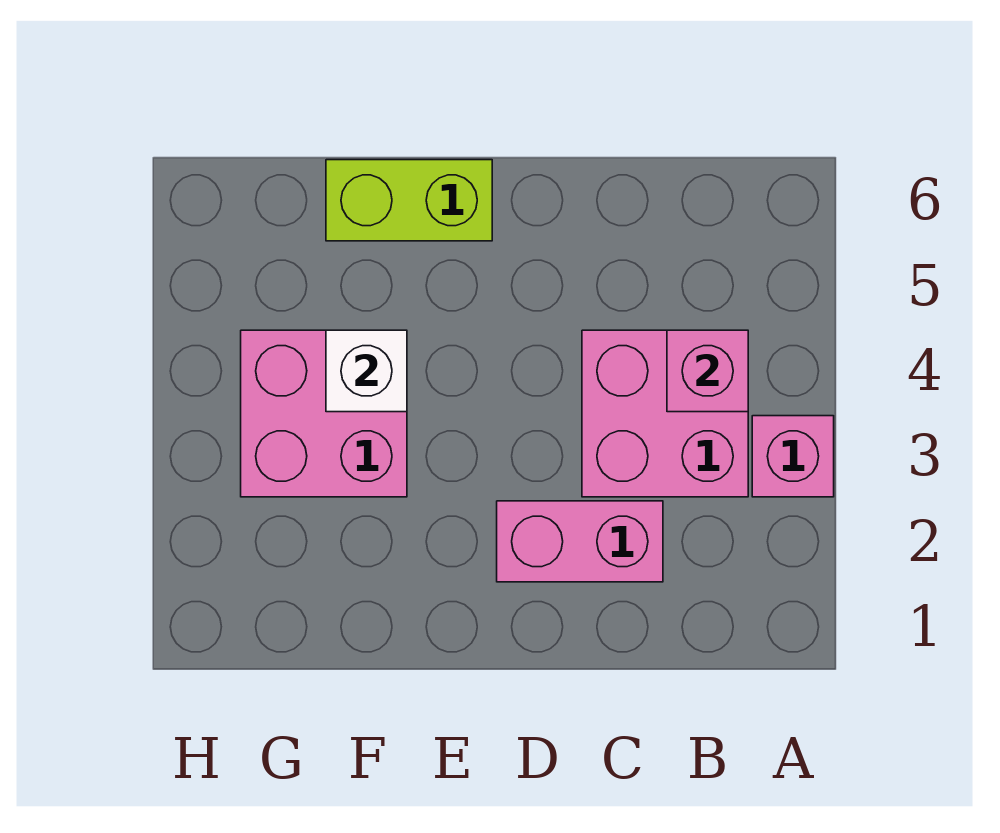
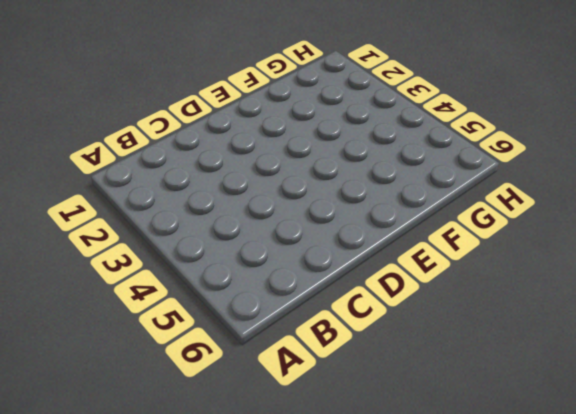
none -> pink brick A3 level 1
none -> pink brick B3:C4 level 1

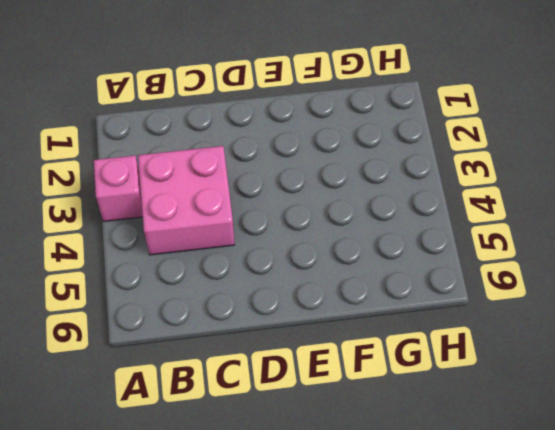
none -> pink brick C2:D2 level 1
none -> lime brick E6:F6 level 1

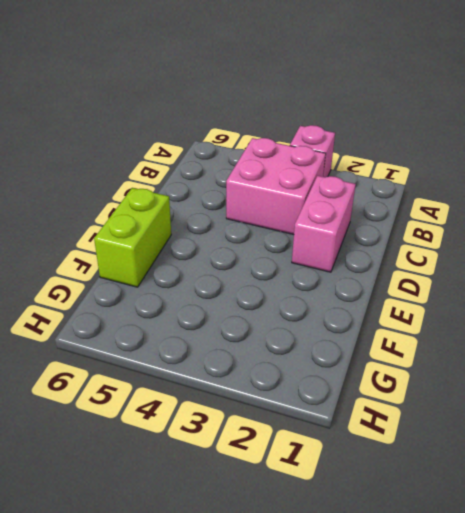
none -> pink brick F3:G4 level 1
none -> pink brick B4 level 2

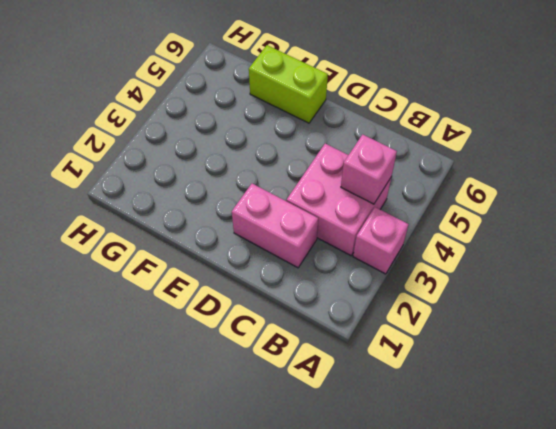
none -> pink brick F3:G4 level 1
none -> white brick F4 level 2

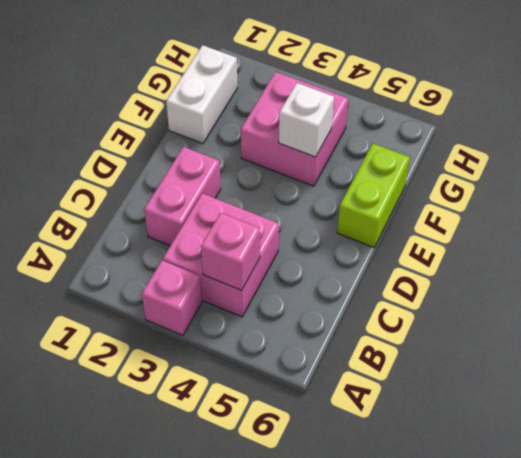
white brick F1:G1 level 1 -> none

